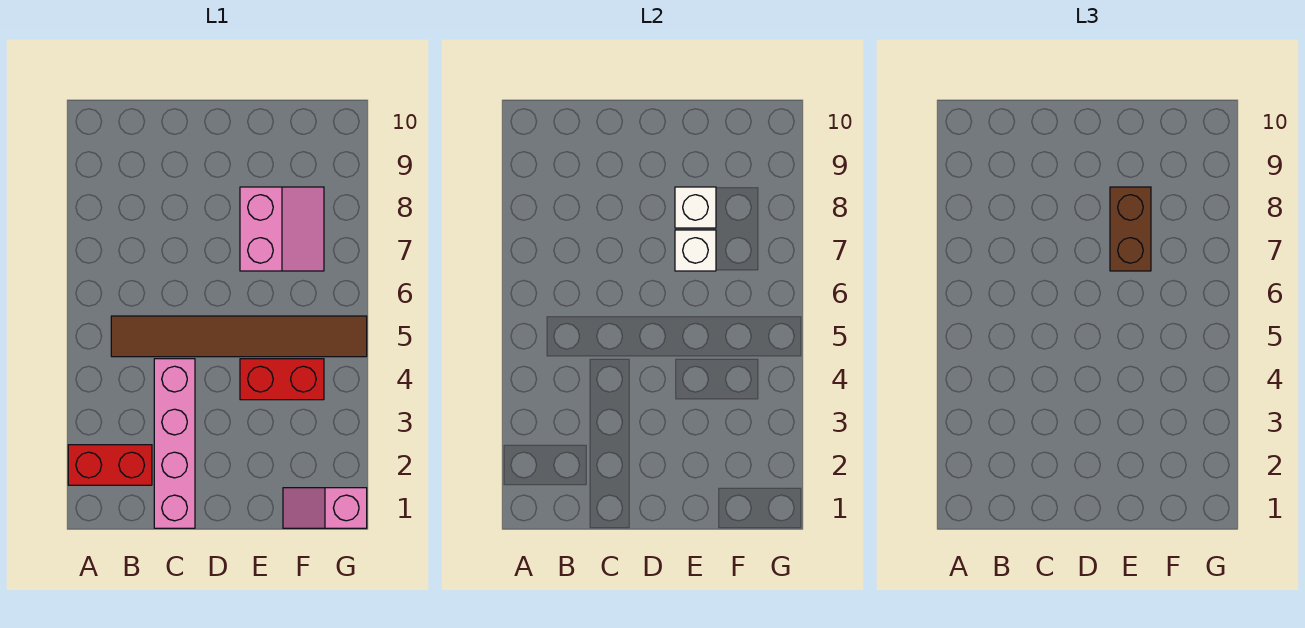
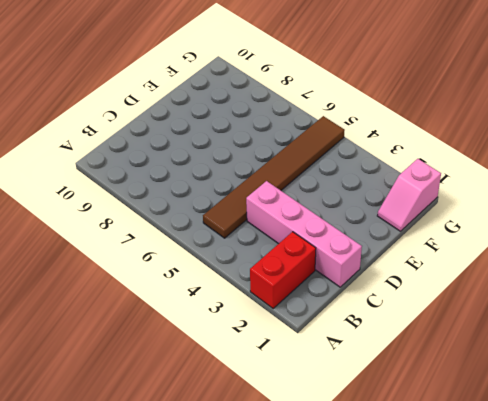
none -> red brick E4:F4 level 1
none -> pink slope E7:F8 level 1 top E

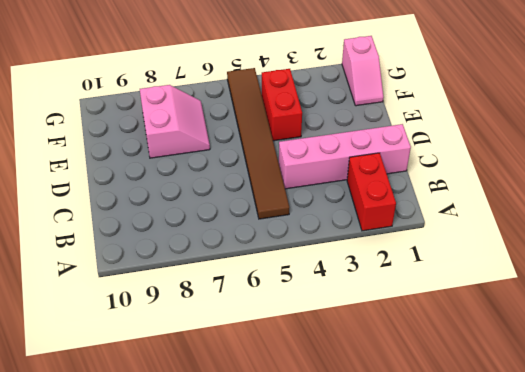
pink slope E7:F8 level 1 top 8 -> pink slope E7:F8 level 1 top E
none -> white brick E7 level 2
none -> white brick E8 level 2

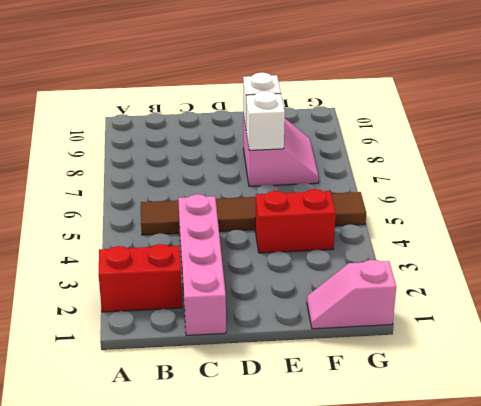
none -> brown brick E7:E8 level 3

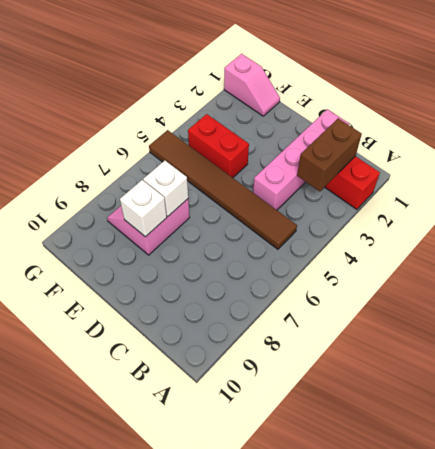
brown brick B2:B3 level 2 -> brown brick E7:E8 level 3

